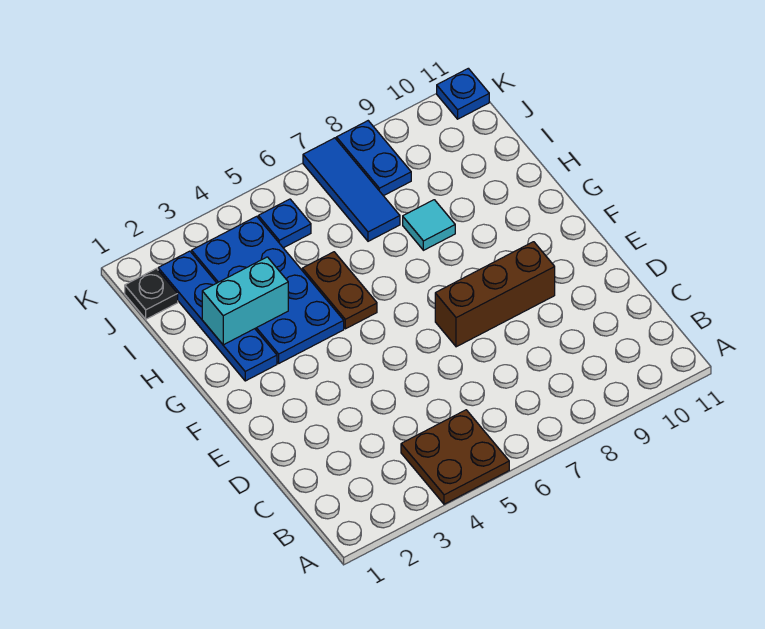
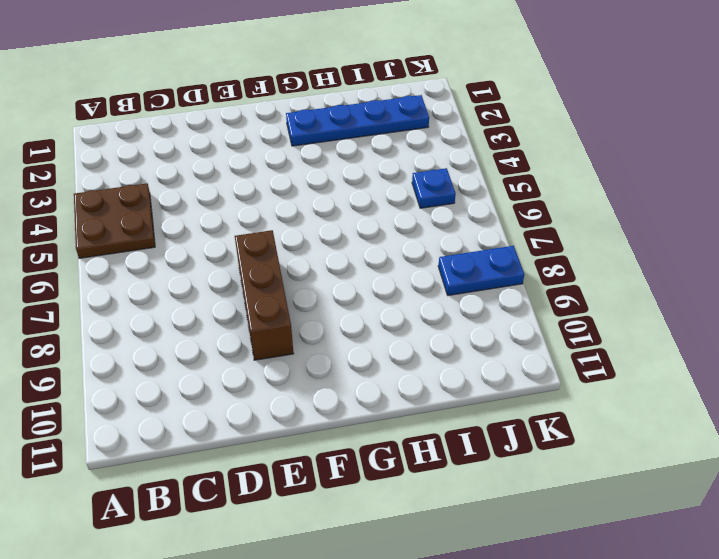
none -> blue plate G3:J4 level 1
none -> brown plate G5:H5 level 1
none -> cyan tile H8 level 1

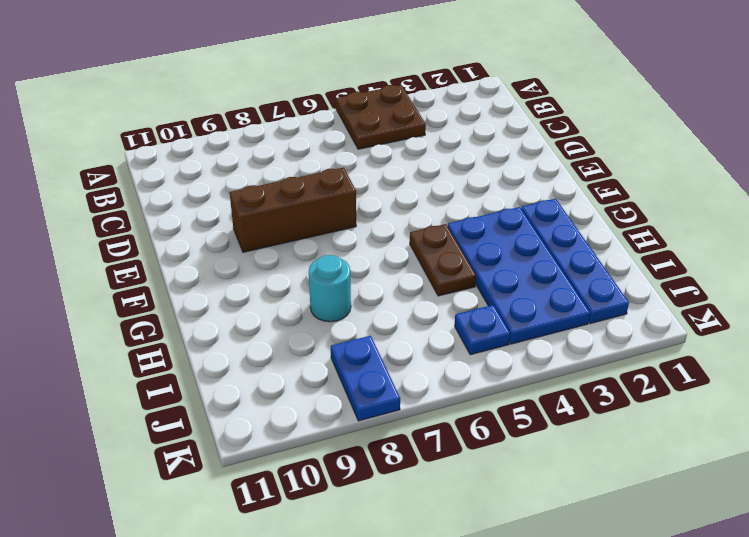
cyan round brick H8 level 1 -> cyan tile H8 level 1
none -> blue tile I7:K7 level 1
none -> black plate J1 level 1
none -> blue plate K11 level 1

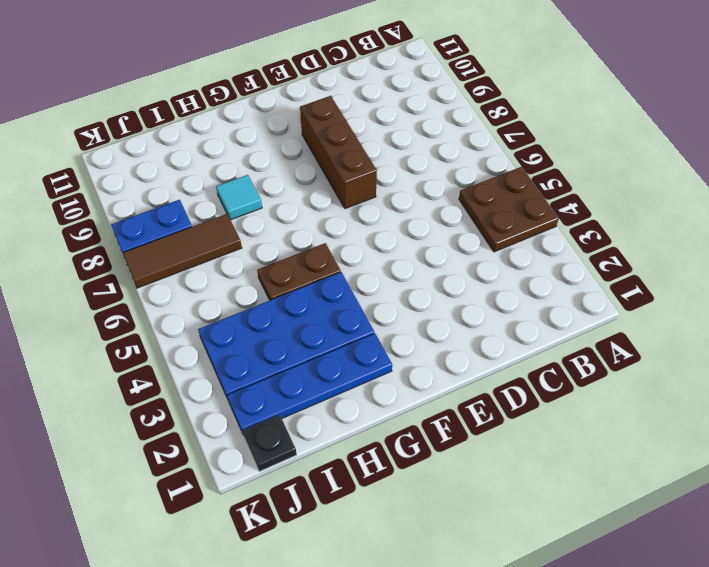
brown tile I7:K7 level 1 -> blue tile I7:K7 level 1
none -> blue plate J5 level 1
none -> blue plate K11 level 1
none -> cyan brick H2:H3 level 2

